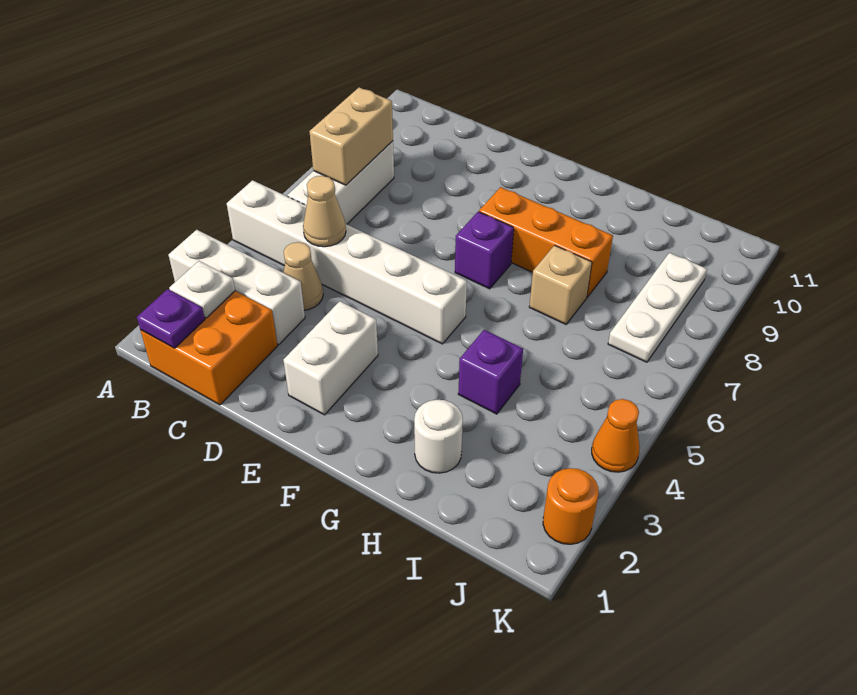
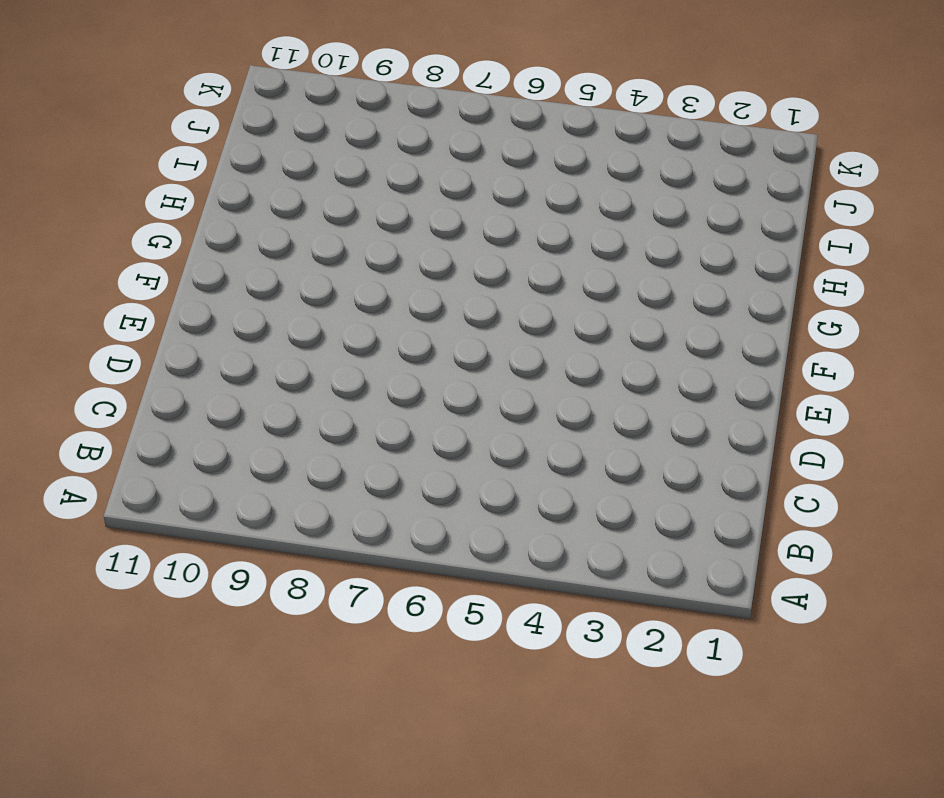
none -> white brick A3:C3 level 1
none -> white brick A5:F5 level 1
none -> orange brick B1:C2 level 1

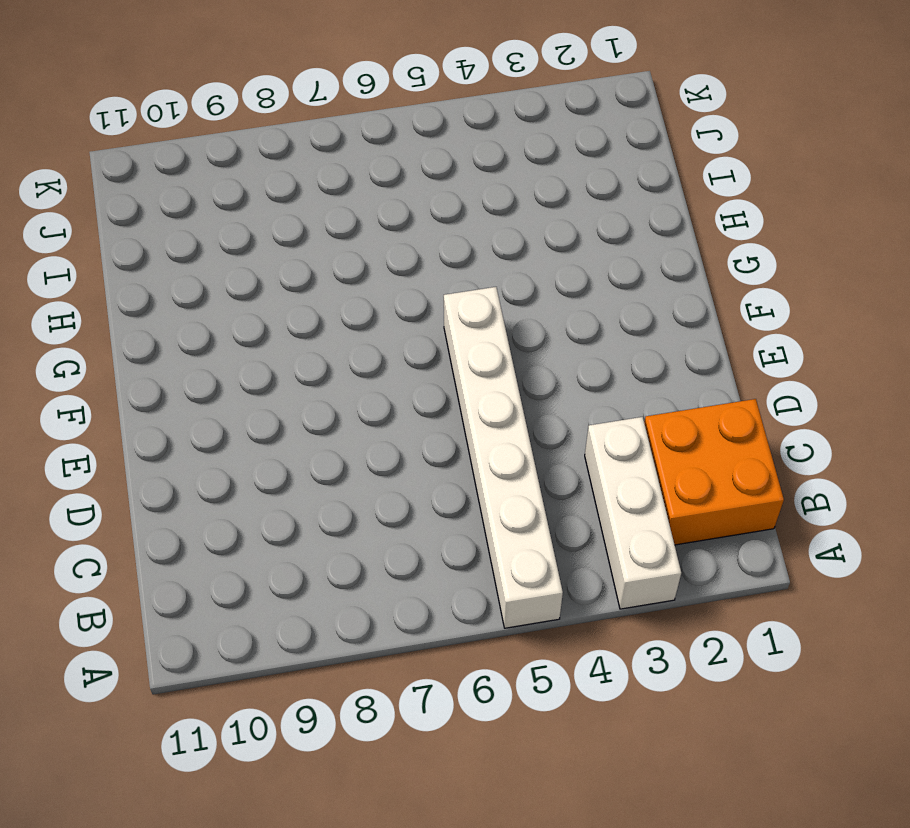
none -> white brick B6:B8 level 1
none -> tan cone C4 level 1
none -> white brick E2:E3 level 1

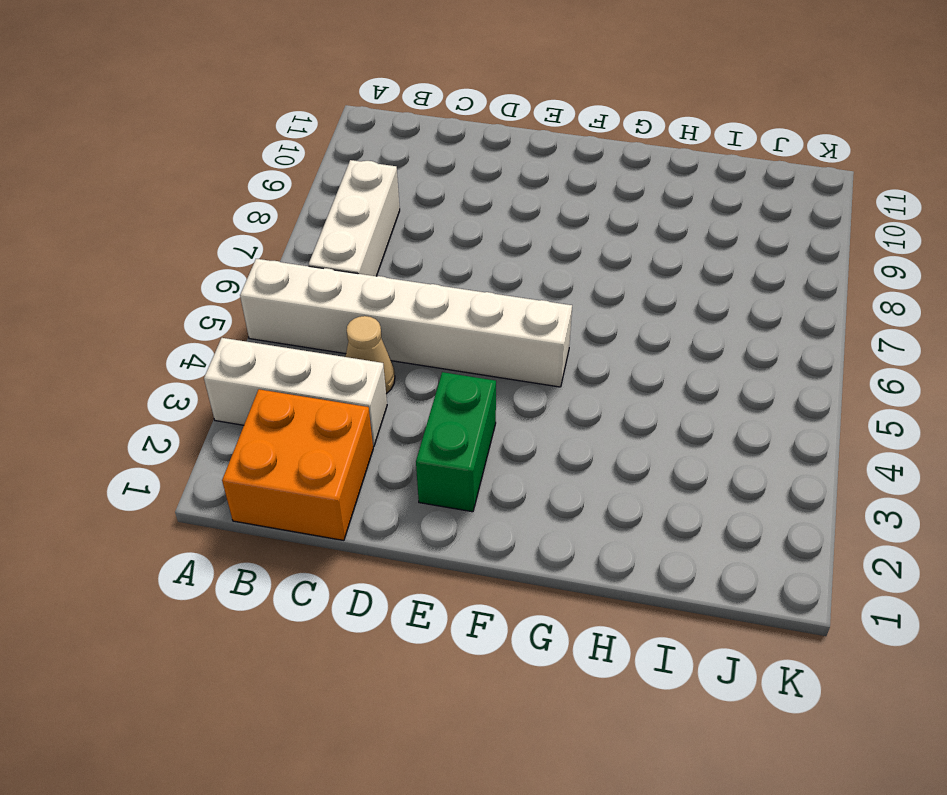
green brick E2:E3 level 1 -> white brick E2:E3 level 1
none -> purple brick F7 level 1
none -> orange brick F8:H8 level 1
none -> white round brick H2 level 1

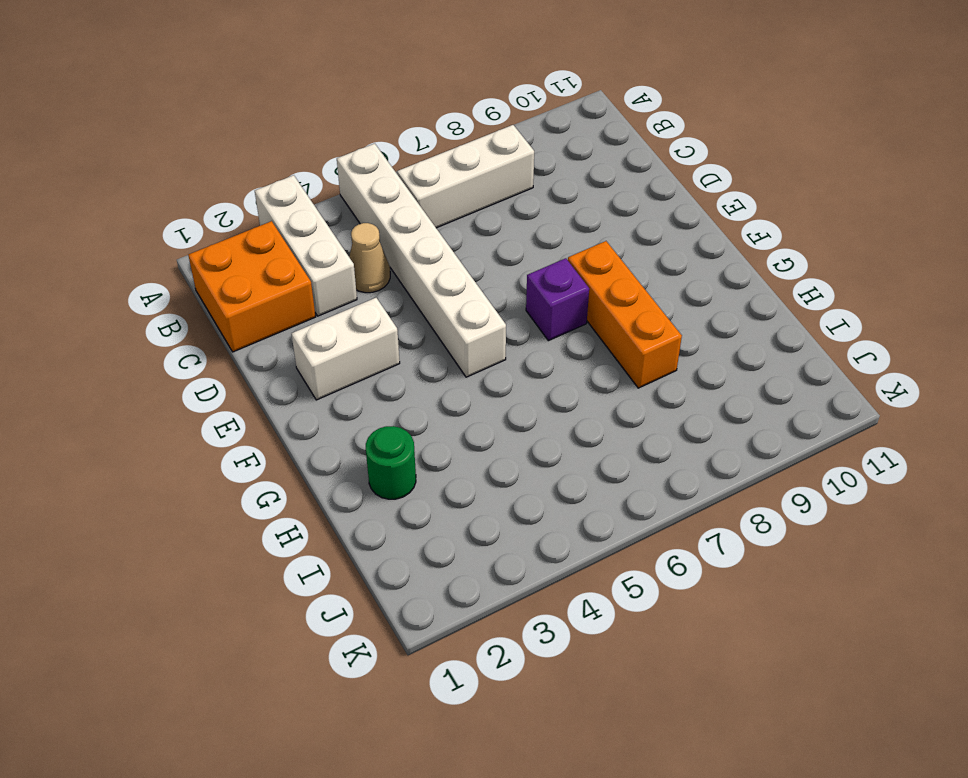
green round brick H2 level 1 -> white round brick H2 level 1
none -> purple brick H4 level 1
none -> tan brick H7 level 1
none -> white plate J7:J9 level 1

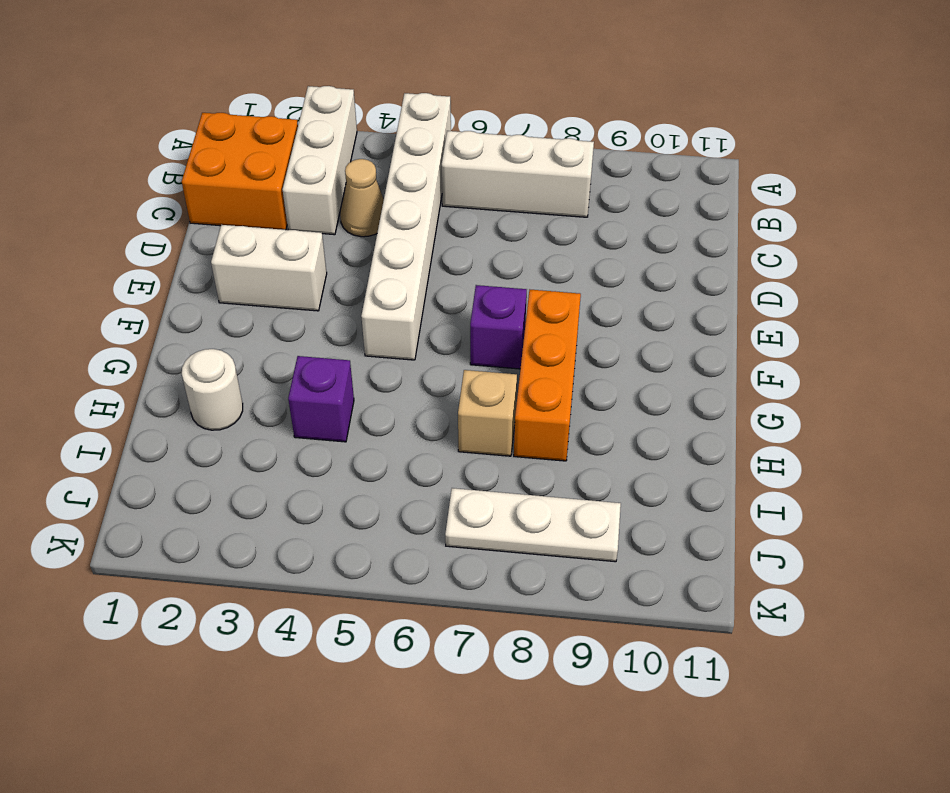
none -> orange round brick K2 level 1
none -> orange cone K4 level 1
none -> purple plate B1 level 2

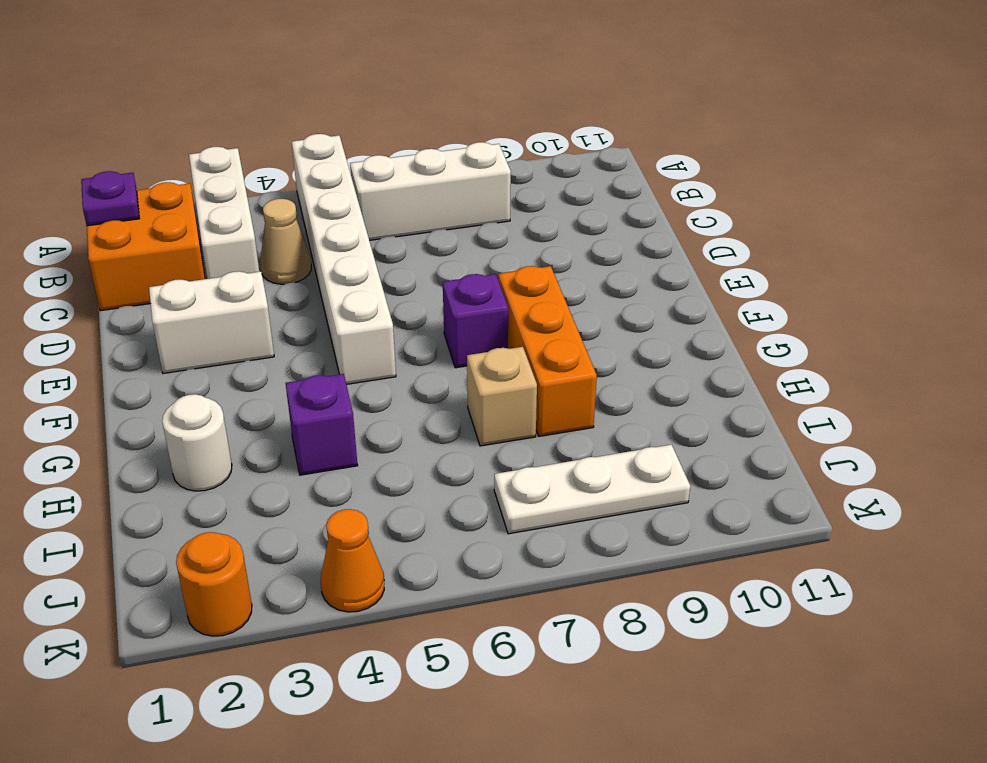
none -> white plate B2 level 2
none -> tan brick B7:B8 level 2
none -> tan cone C5 level 2

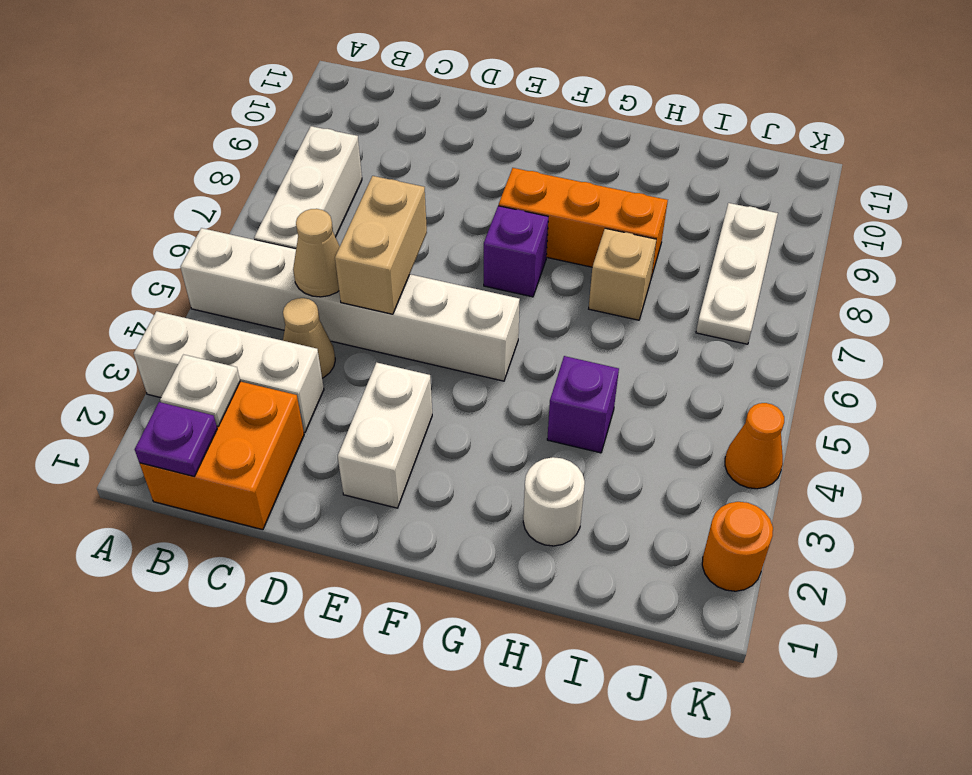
tan brick D5:D6 level 2 -> tan brick B7:B8 level 2

